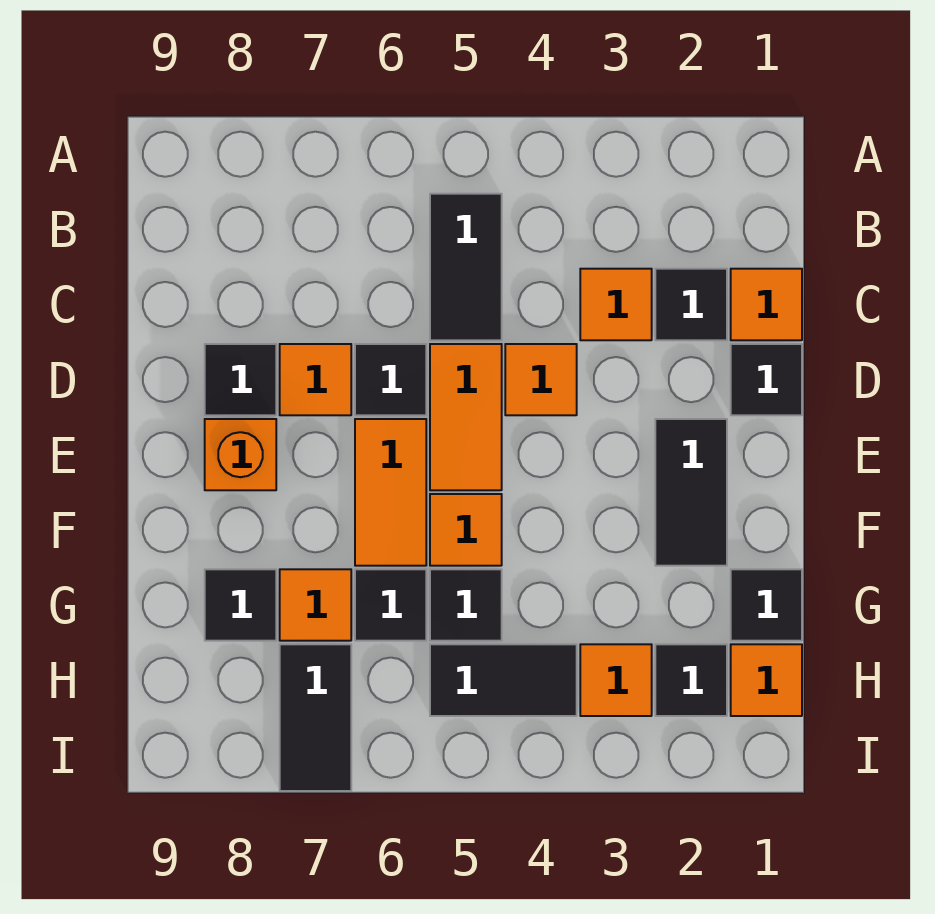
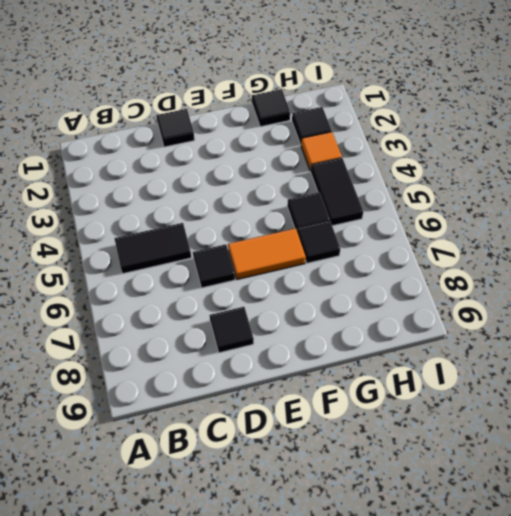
none -> orange tile C1 level 1
none -> black tile C2 level 1
none -> orange tile C3 level 1

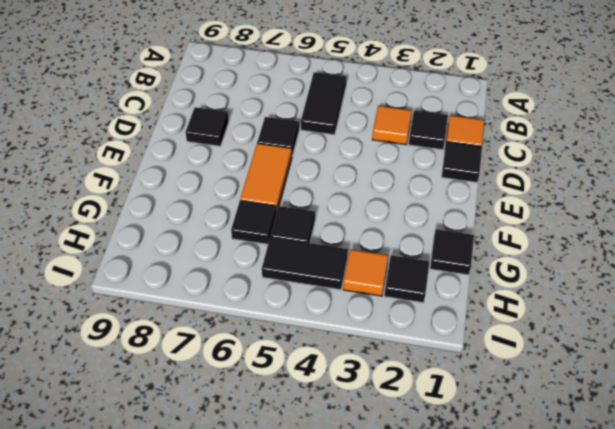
none -> orange tile D4 level 1
none -> orange tile D5:E5 level 1
none -> orange tile D7 level 1

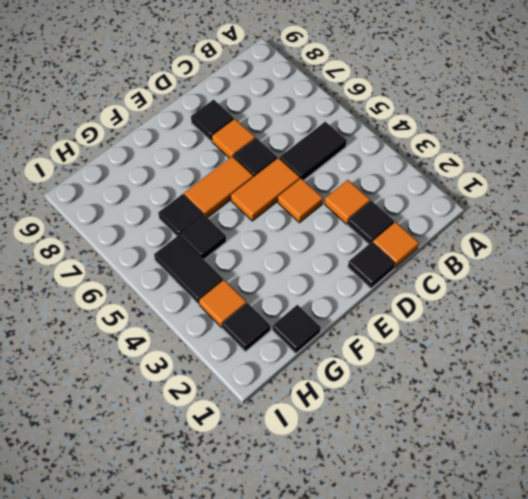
none -> black tile E2:F2 level 1
none -> orange brick E8 level 1
none -> orange tile F5 level 1

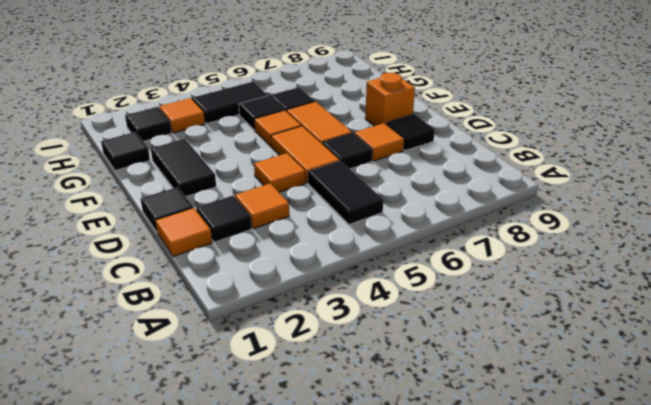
none -> orange tile G7 level 1
none -> black tile G8 level 1
none -> orange tile H1 level 1

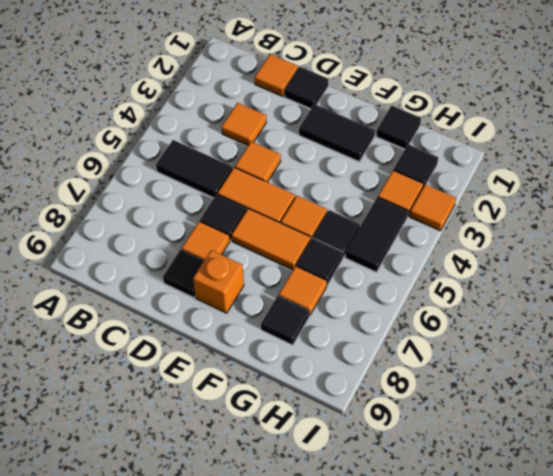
orange tile I3 level 1 -> orange tile H1 level 1
none -> black tile C2 level 1
none -> black tile H7:I7 level 1

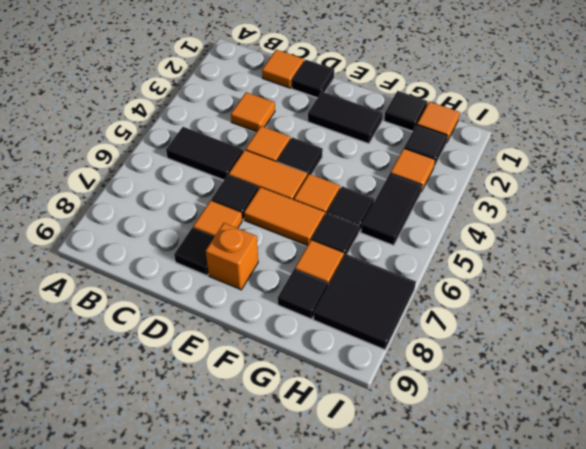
black tile E4 level 1 -> black tile C2 level 1
black tile H7:I8 level 1 -> black tile H7:I7 level 1

